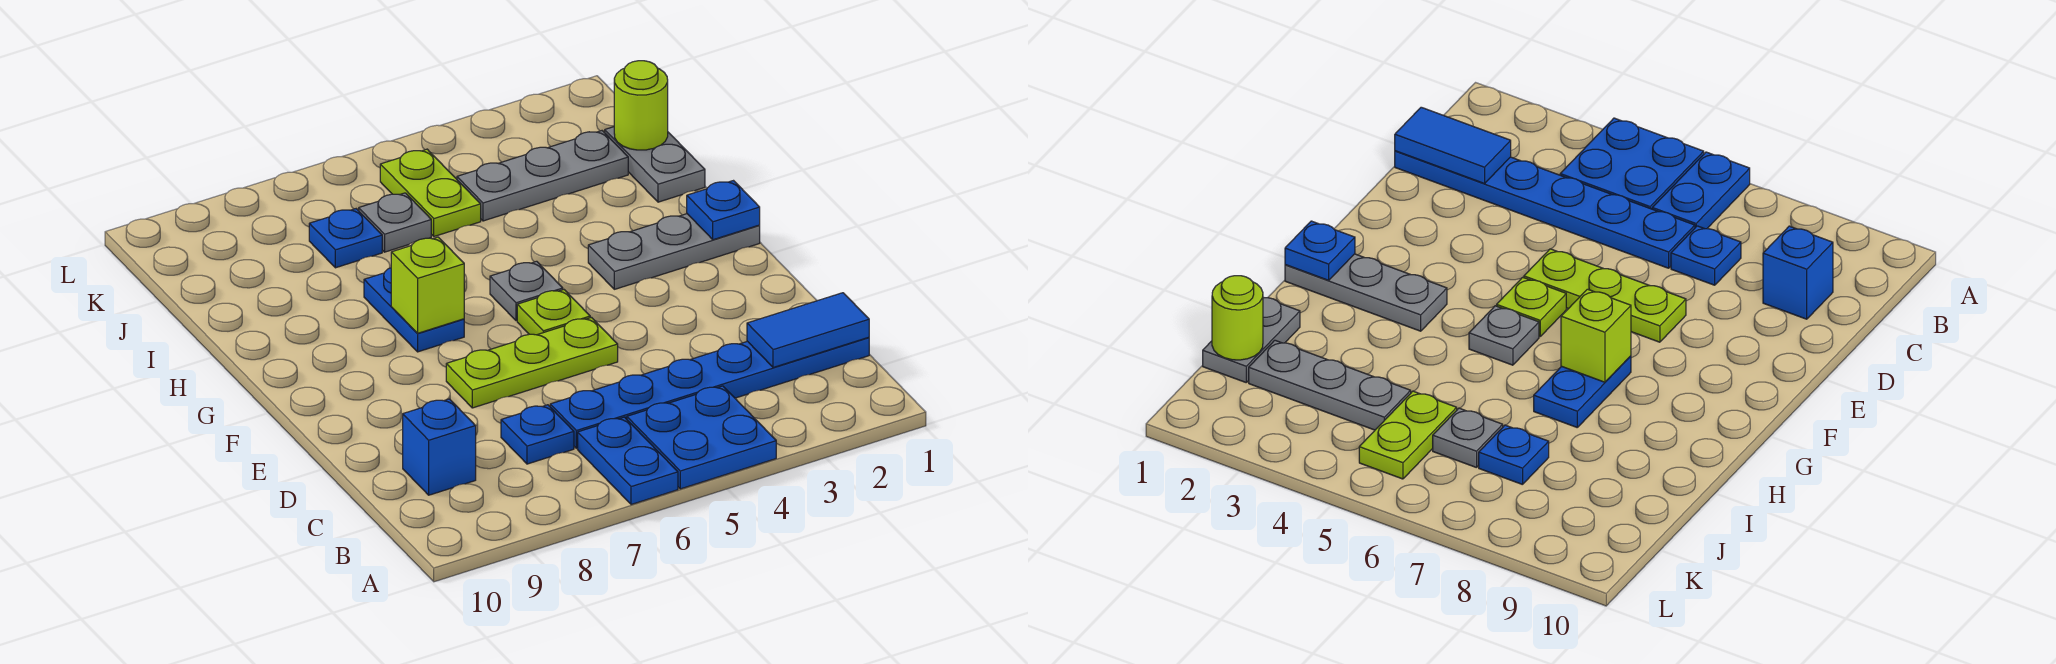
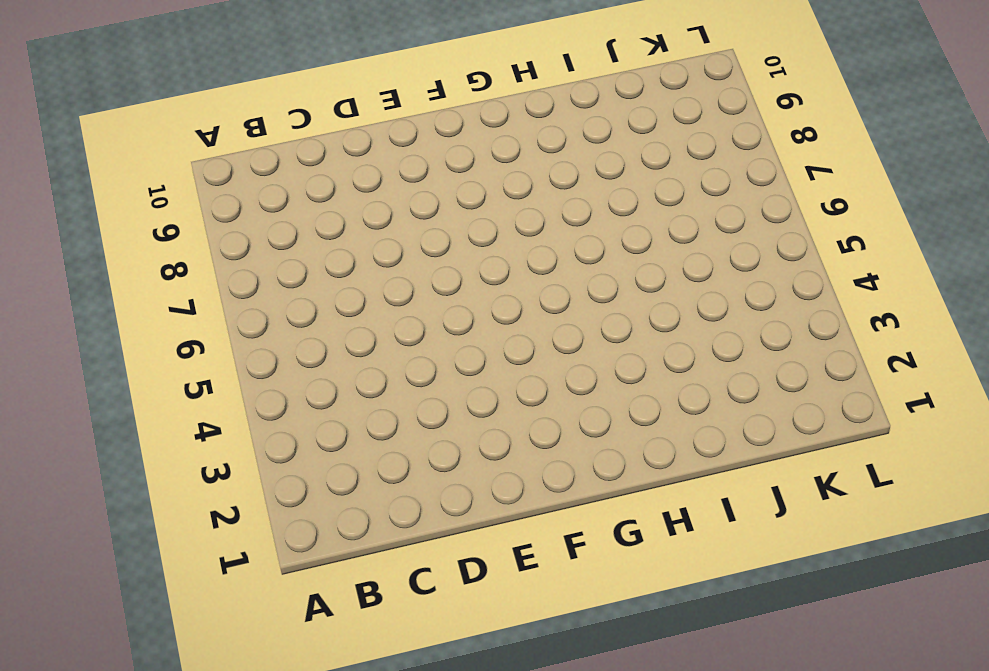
none -> blue plate A4:B5 level 1
none -> blue plate A6:B6 level 1
none -> blue plate C1:C6 level 1

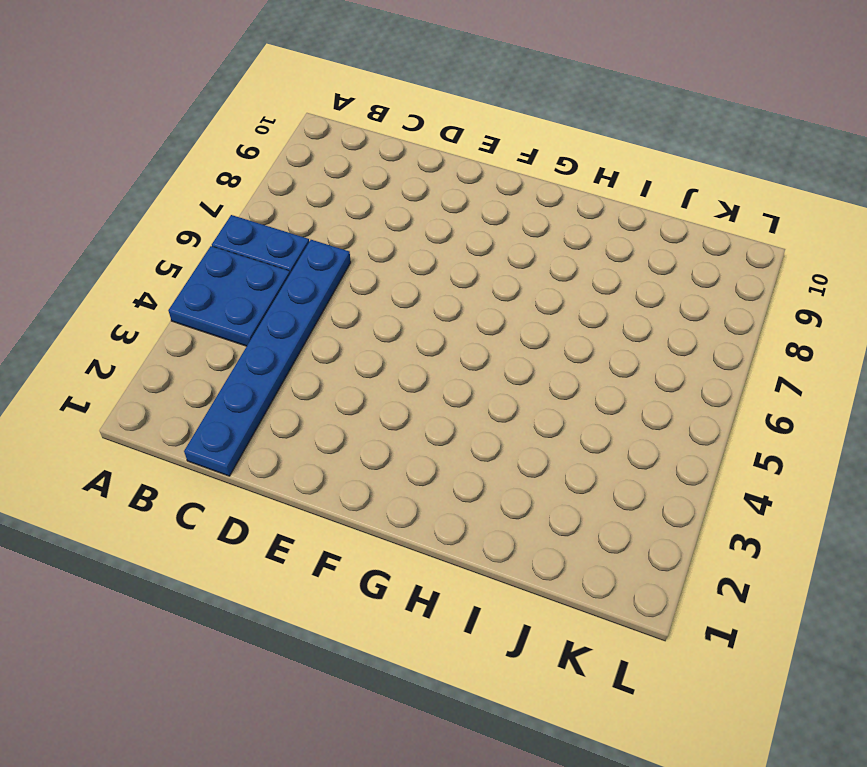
none -> blue plate C7 level 1
none -> blue brick C9 level 1
none -> lime plate E5:E7 level 1

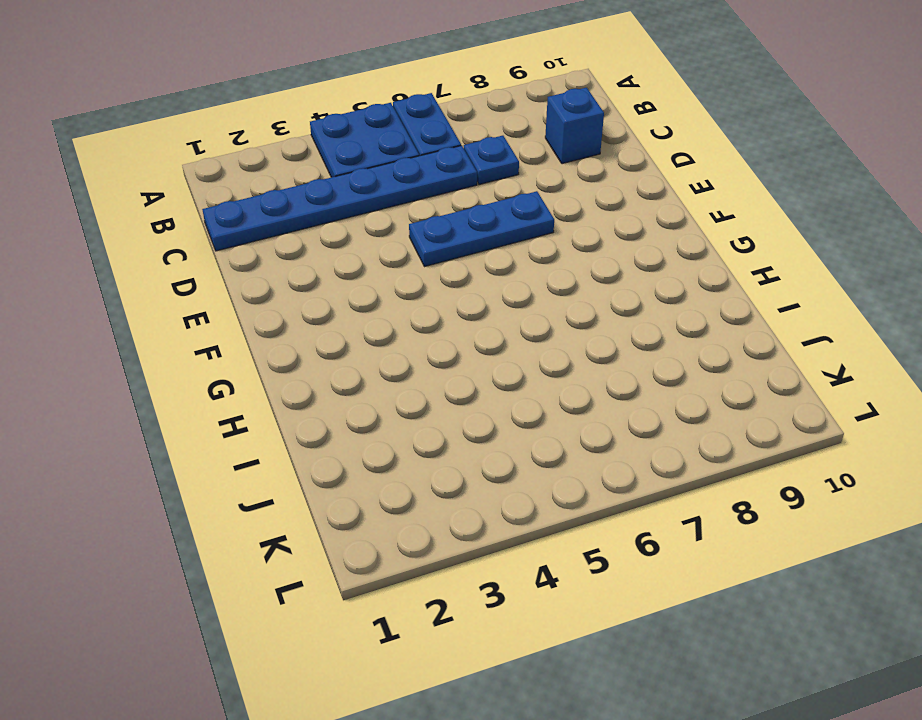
blue plate E5:E7 level 1 -> lime plate E5:E7 level 1
none -> lime plate F5 level 1
none -> grey plate G1:G3 level 1
none -> grey plate G5 level 1

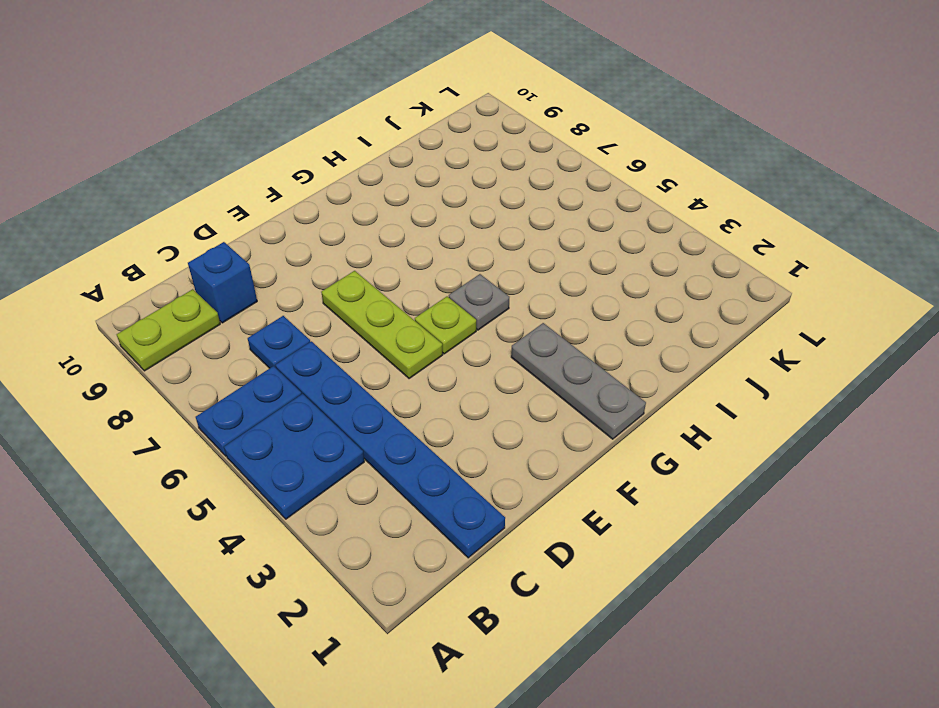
lime plate A9:B9 level 1 -> lime plate J5:K5 level 1
none -> blue plate G7:H7 level 1
none -> grey plate I1:J1 level 1
none -> grey plate J2:J4 level 1

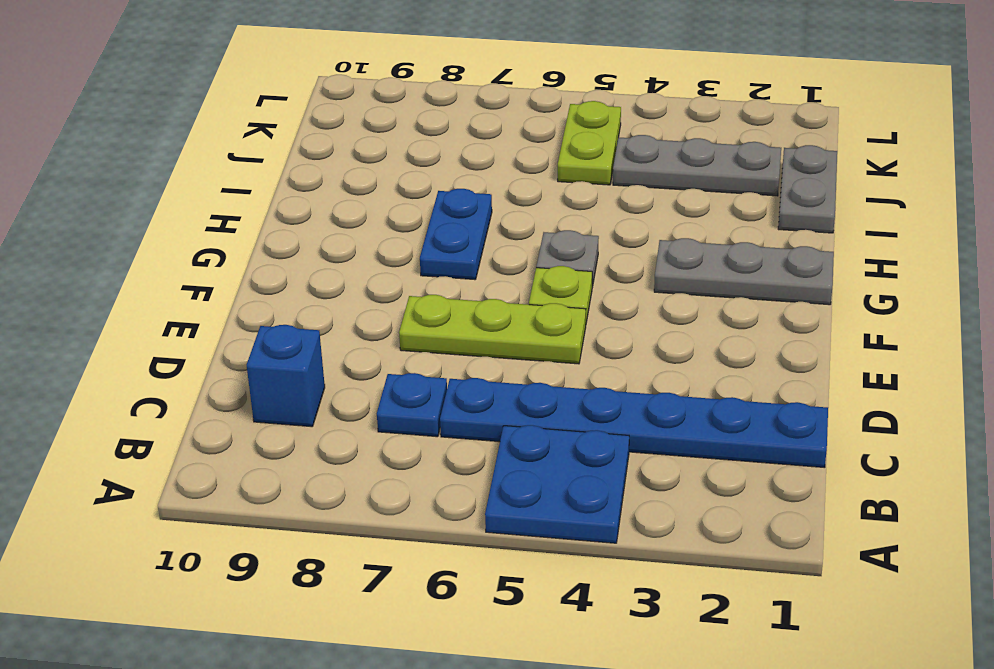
none -> blue plate A6:B6 level 1
none -> grey plate J6 level 1
none -> blue plate J7 level 1

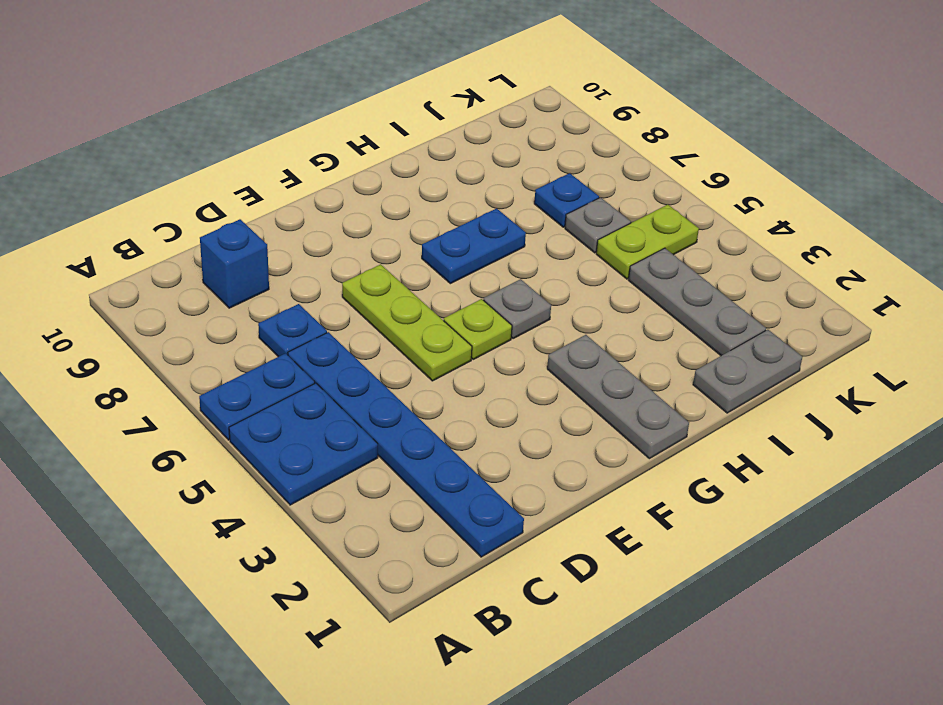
none -> blue tile C1:C2 level 2
none -> blue plate G1 level 2
none -> lime brick G7 level 2

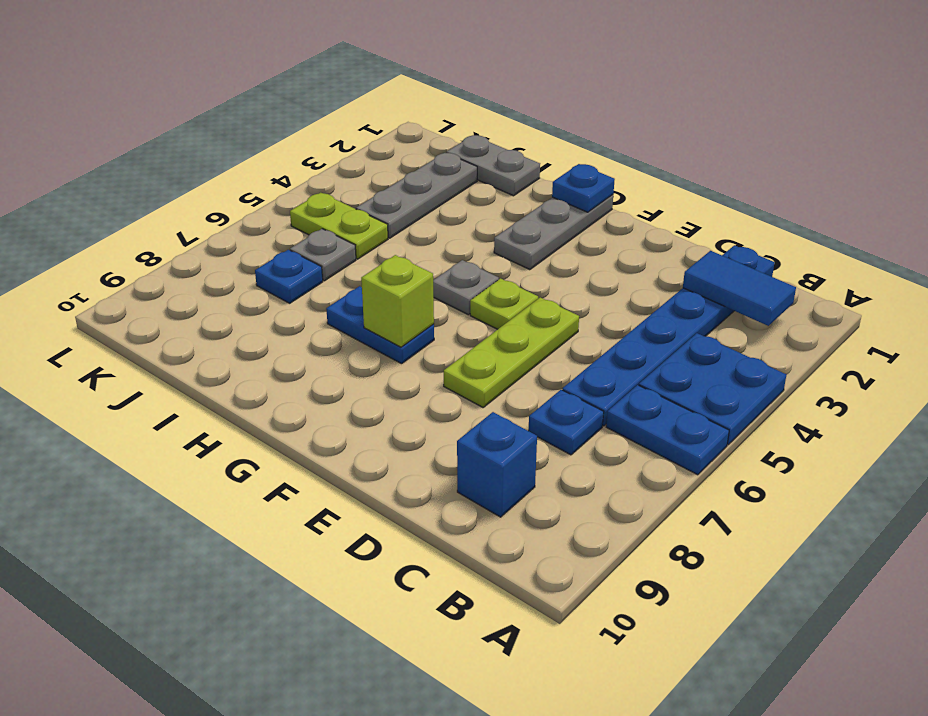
blue tile B2:C2 level 2 -> blue tile C1:C2 level 2
none -> lime round brick J1 level 2

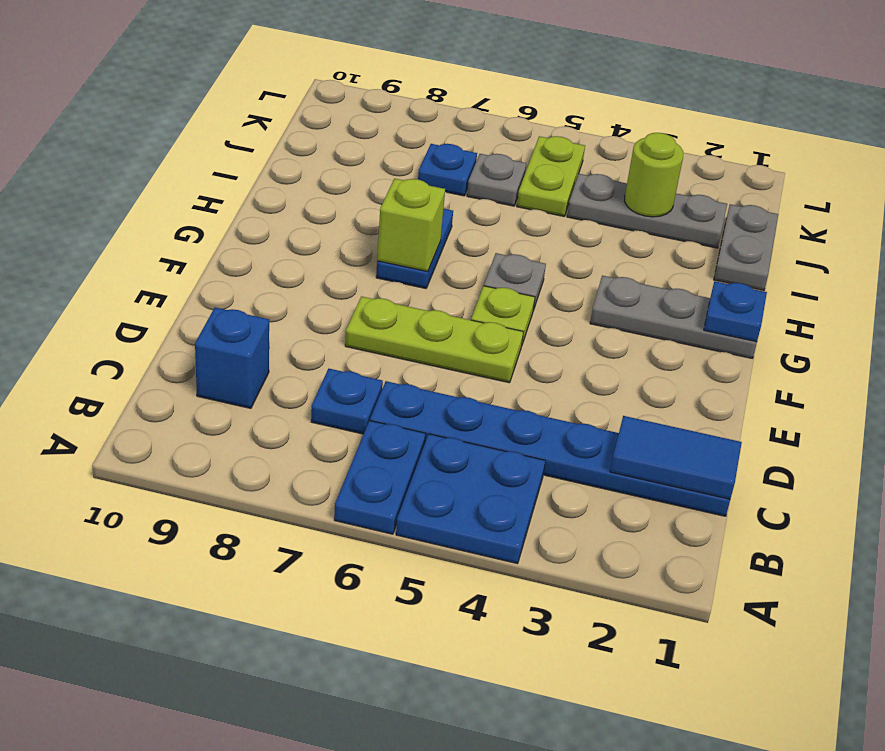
lime round brick J3 level 2 -> lime round brick J1 level 2

